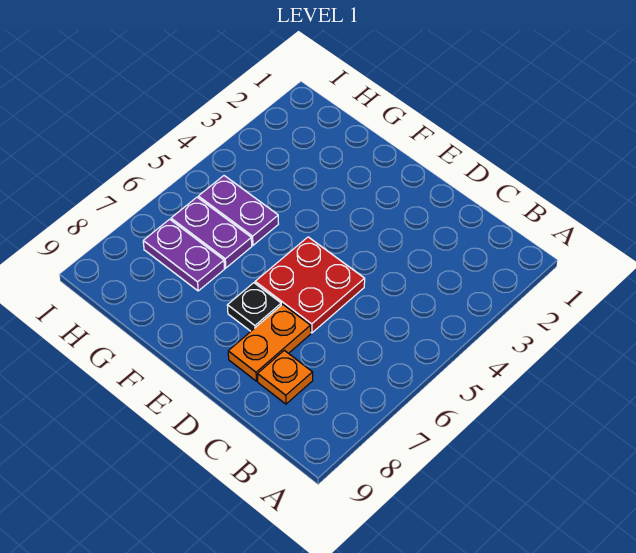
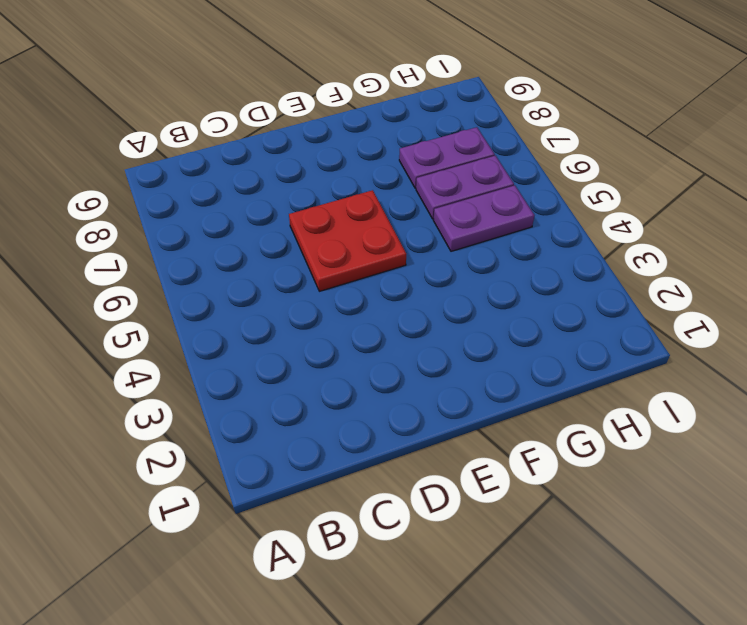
none -> orange plate C8 level 1
none -> orange plate D7:D8 level 1

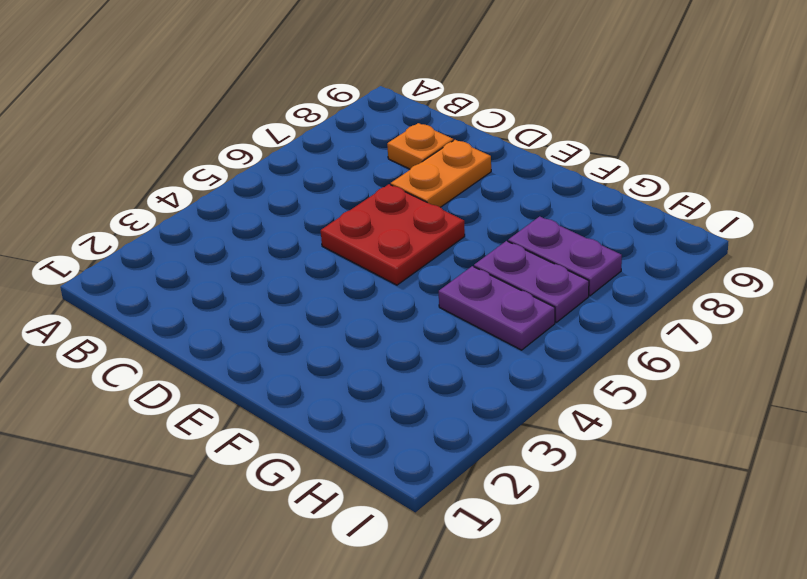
none -> black plate E7 level 1

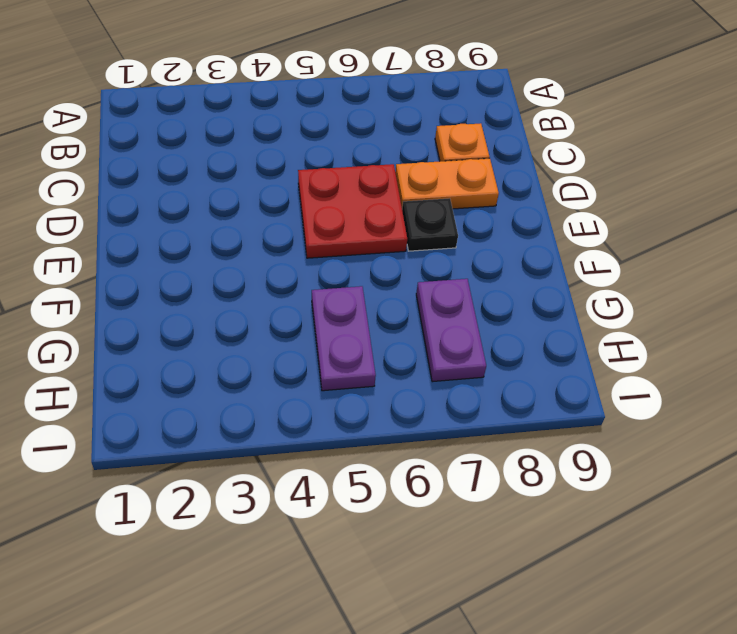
none -> purple plate G6:H6 level 1

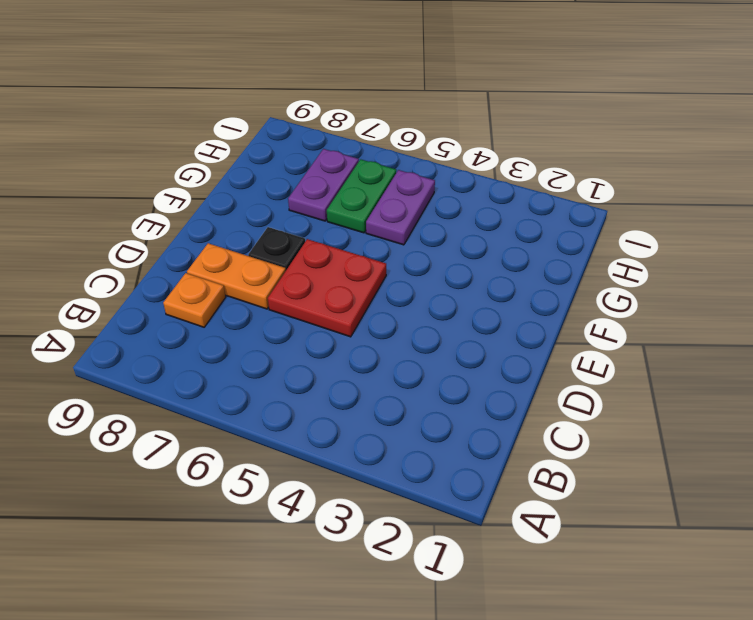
green plate G6:H6 level 1 -> purple plate G6:H6 level 1

